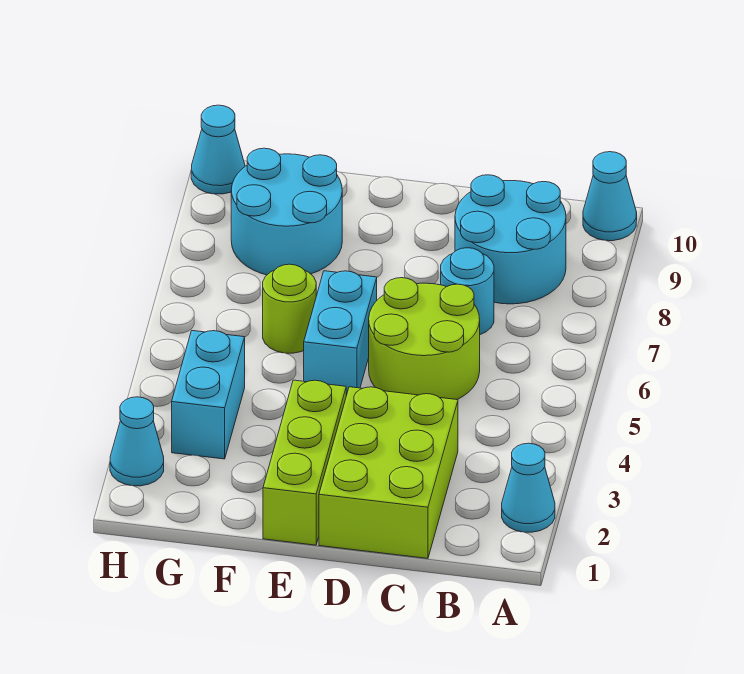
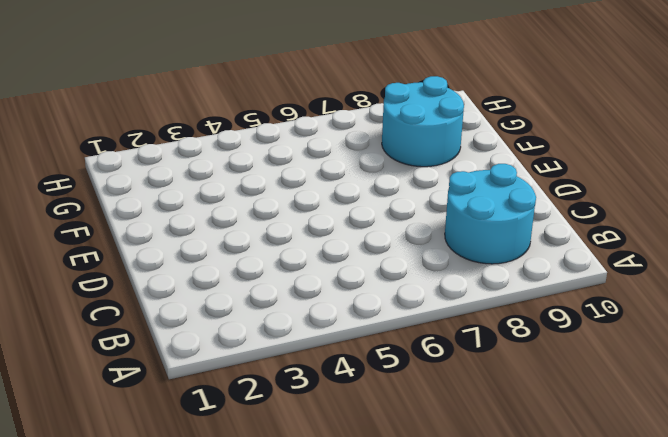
none -> cyan cone A2 level 1
none -> cyan cone A10 level 1
none -> lime brick C1:D3 level 1

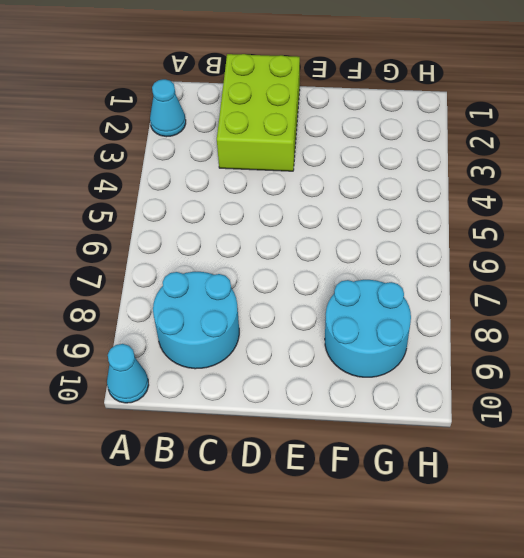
none -> lime round brick C5:D6 level 1
none -> cyan round brick C7 level 1
none -> lime brick E1:E3 level 1

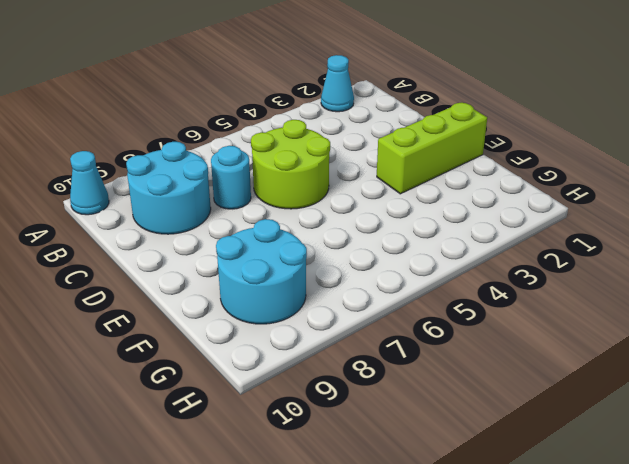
none -> lime brick C1:D3 level 1
none -> cyan brick E5:E6 level 1
none -> lime round brick F6 level 1

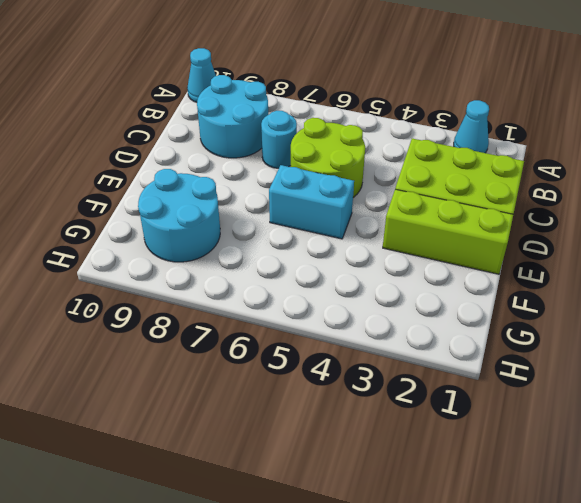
none -> lime round brick F6 level 1
none -> cyan brick G3:G4 level 1
none -> cyan cone H2 level 1

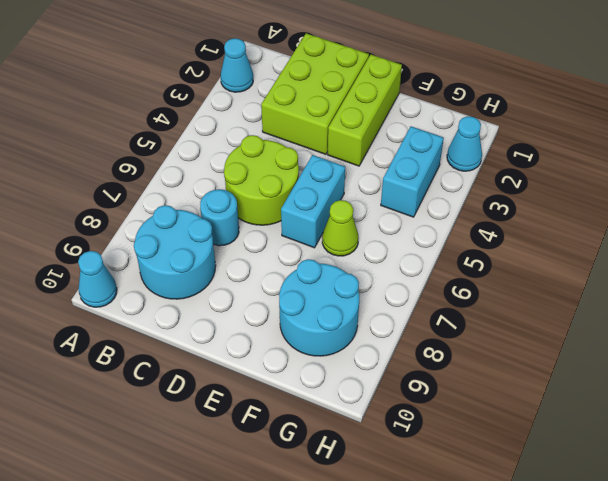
lime cone F6 level 1 -> lime round brick F6 level 1
none -> cyan cone H10 level 1

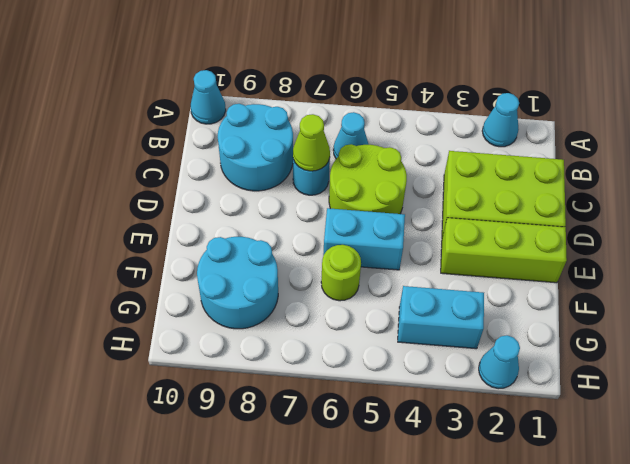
cyan cone B6 level 1 -> cyan cone H10 level 1
lime cone C7 level 2 -> none

